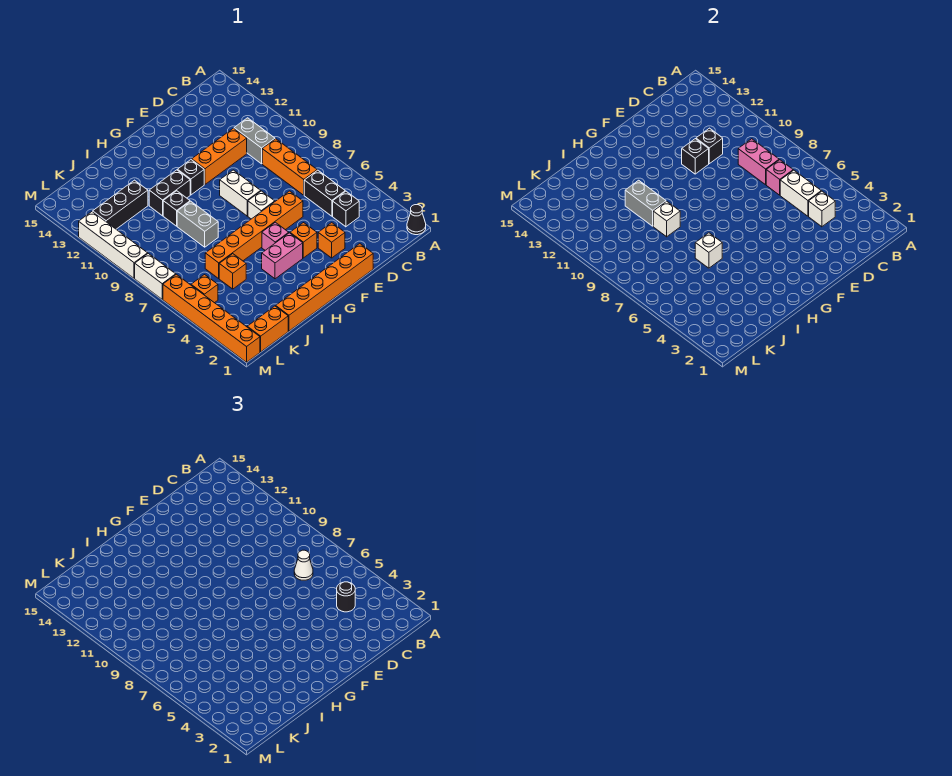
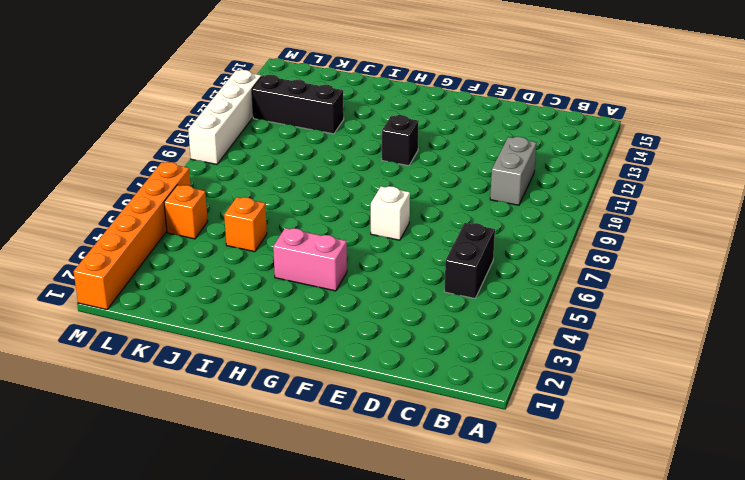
none -> black cone A1 level 1
none -> black brick C4 level 1
none -> orange brick C7:C9 level 1
none -> orange brick D11:F11 level 1

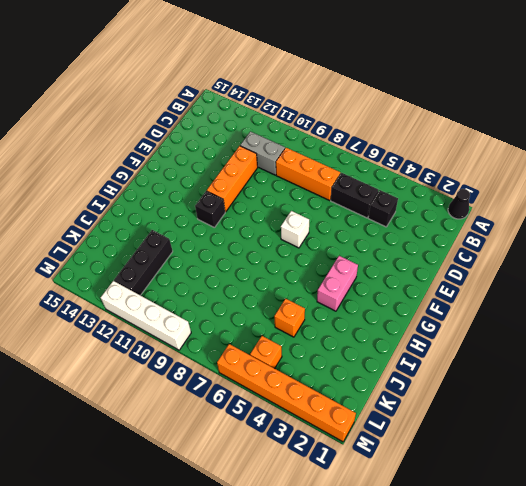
none -> orange brick E1:J1 level 1
none -> orange brick E3 level 1
none -> orange brick E6:J6 level 1
none -> orange brick F4 level 1

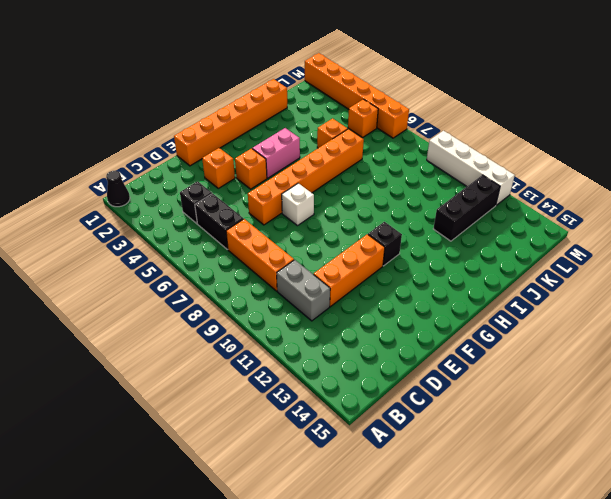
none -> white brick F8:F9 level 1
none -> pink brick G5 level 1
none -> black brick H11:I11 level 1
none -> grey brick I8:I9 level 1

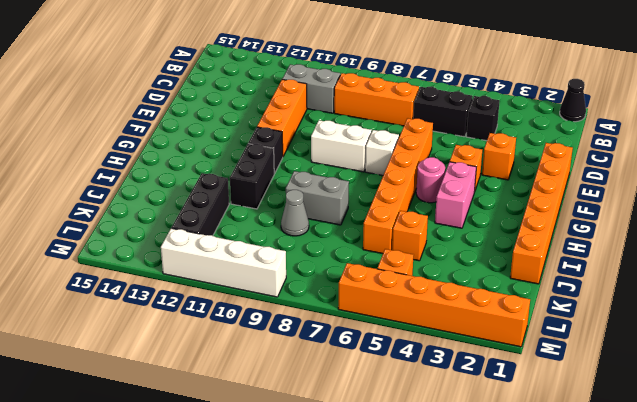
pink round brick G5 level 1 -> pink brick G5 level 1
grey cone J9 level 1 -> none
none -> black brick I10 level 1
none -> orange brick K1:L1 level 1
none -> white brick M7:M8 level 1
none -> white brick C4 level 2

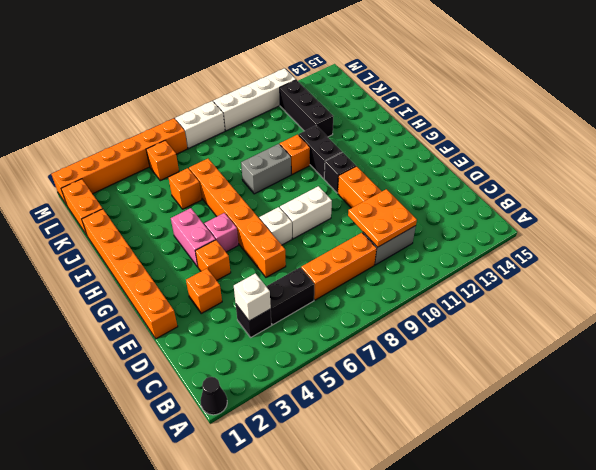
orange plate C10:D11 level 2 -> black brick D11 level 2
orange brick I10 level 1 -> black brick I10 level 1
none -> white brick C5:C6 level 2
none -> pink brick C7 level 2
none -> pink brick C8:C9 level 2
none -> black brick E11 level 2

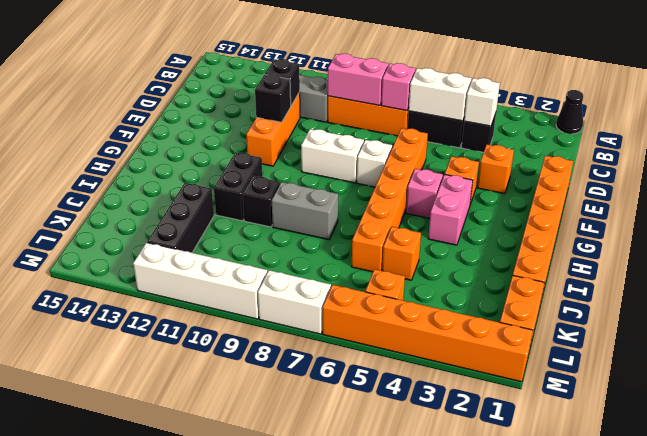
none -> black brick G11 level 1
none -> white brick I6 level 2
none -> white brick I9 level 2
none -> grey brick I10:I11 level 2

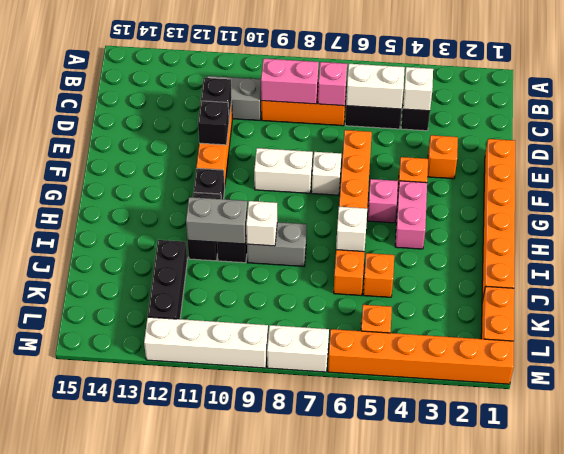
none -> black cone A1 level 1
none -> black round brick C4 level 3
none -> white cone C7 level 3

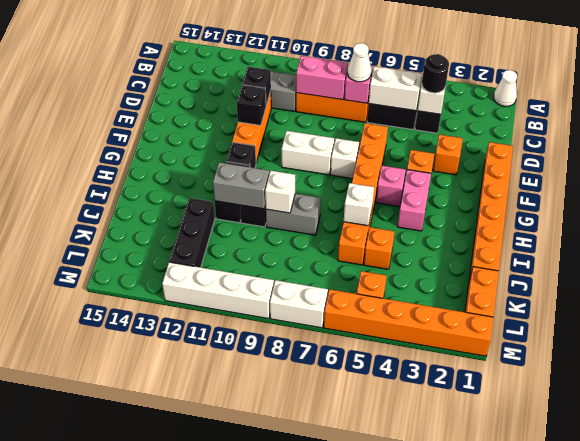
white cone A1 level 1 -> black cone A1 level 1

